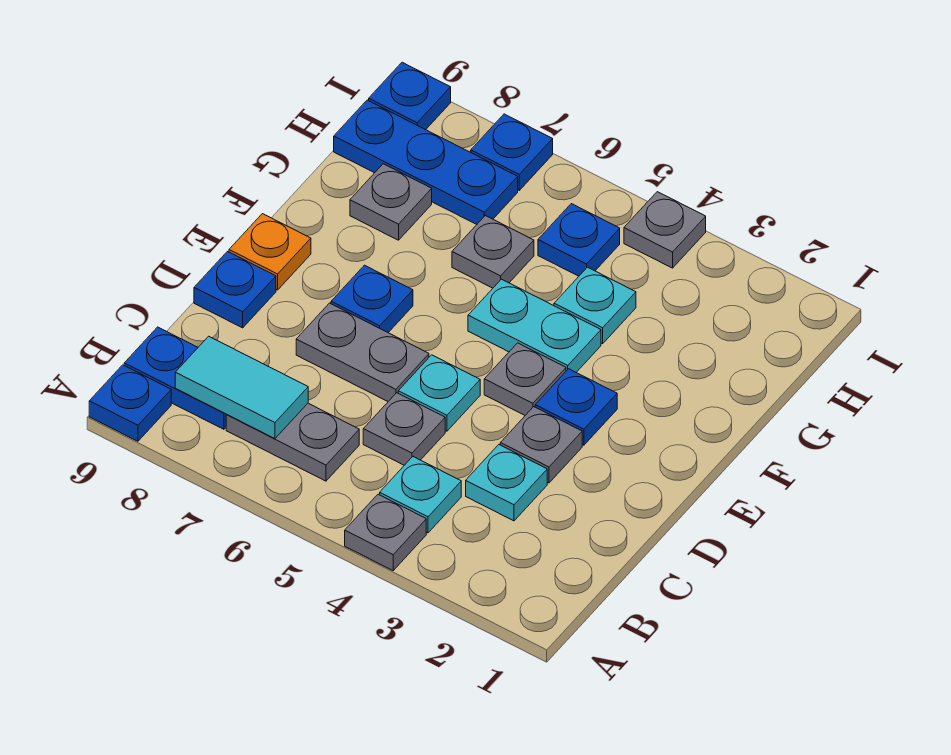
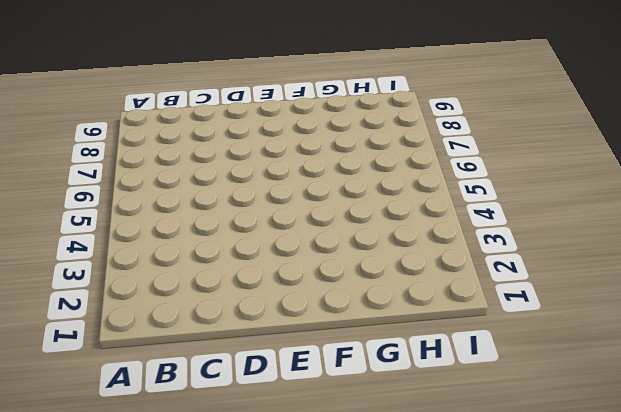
none -> grey plate A4 level 1
none -> blue plate A9 level 1
none -> cyan plate B4 level 1

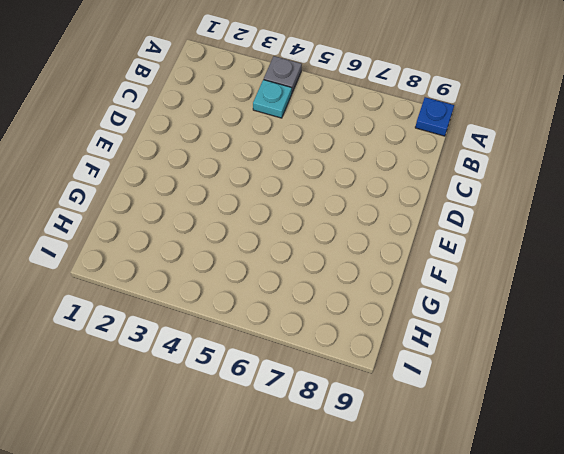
none -> grey plate B6:B7 level 1
none -> blue plate B8:B9 level 1
none -> cyan plate C3 level 1

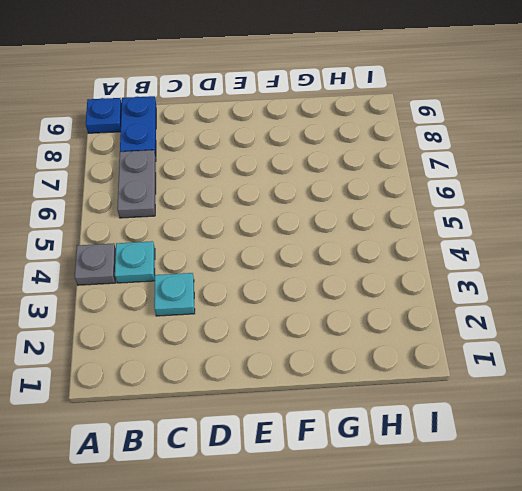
none -> grey plate C5 level 1
none -> grey plate D3 level 1
none -> cyan plate D5 level 1

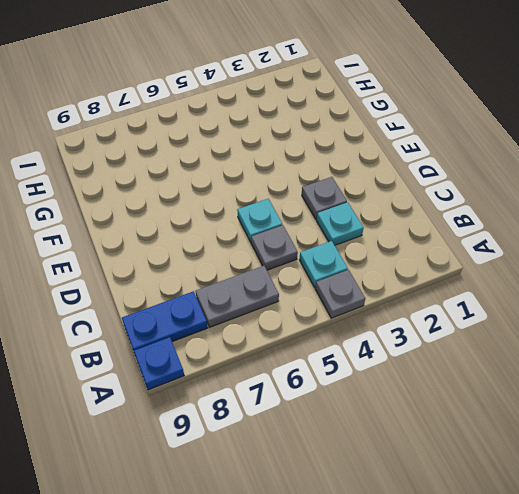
none -> grey plate D6:D7 level 1
none -> blue plate D9 level 1
none -> blue plate E3 level 1

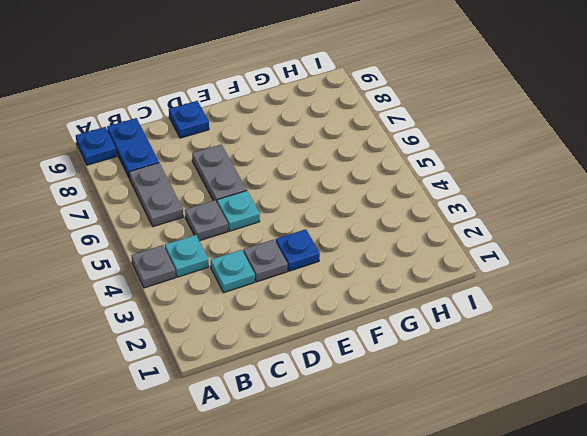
none -> grey plate E4 level 1
none -> blue plate E7 level 1
none -> orange plate E9 level 1

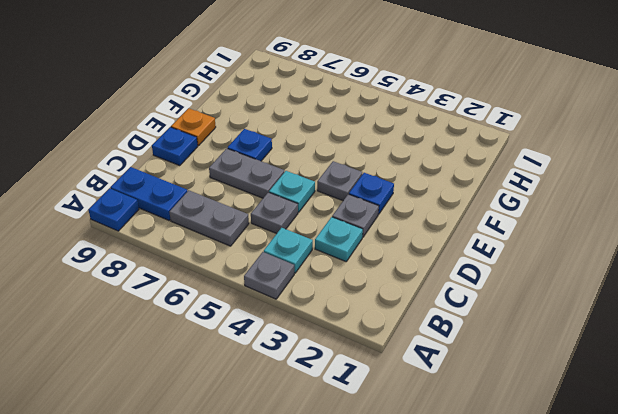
none -> cyan plate F4:F5 level 1
none -> cyan plate G4 level 1
none -> grey plate G6 level 1

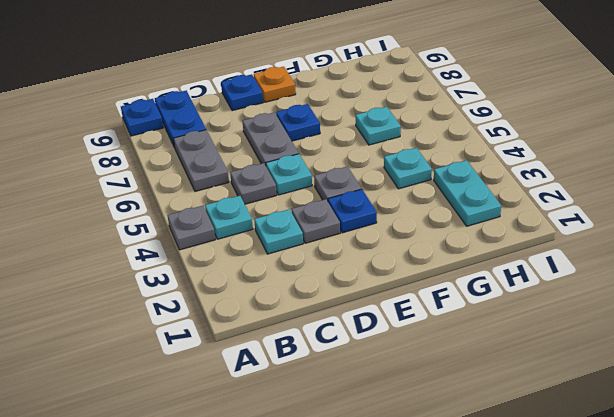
cyan plate G6 level 1 -> grey plate G6 level 1
cyan plate H2:H3 level 1 -> cyan plate F4:F5 level 1
none -> grey plate G8 level 1
none -> blue plate H5 level 1
none -> blue plate H7:H9 level 1

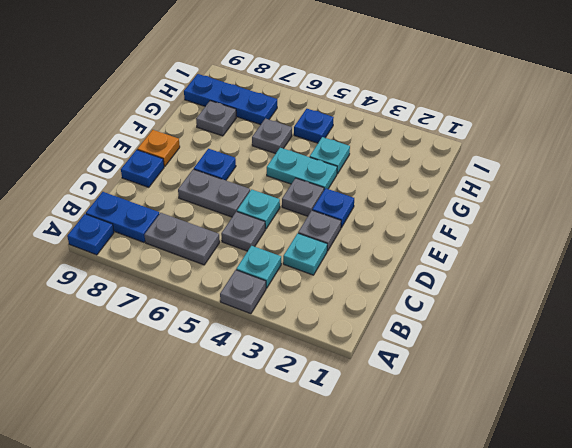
none -> grey plate I4 level 1
none -> blue plate I7 level 1
none -> blue plate I9 level 1

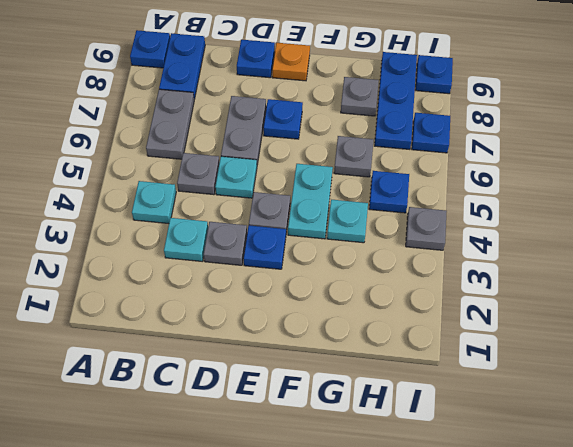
none -> grey plate A4 level 1
none -> cyan tile B7:B8 level 2

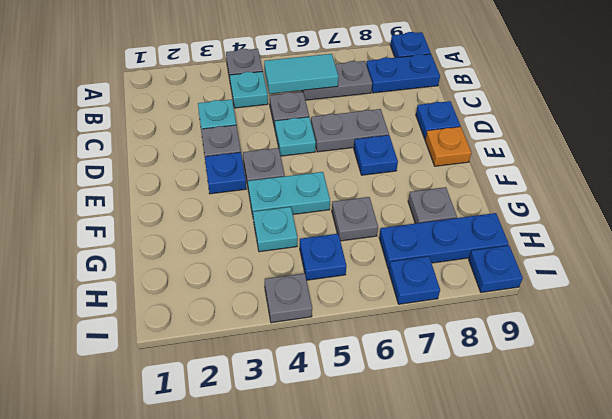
cyan tile B5:B6 level 2 -> cyan tile B7:B8 level 2

